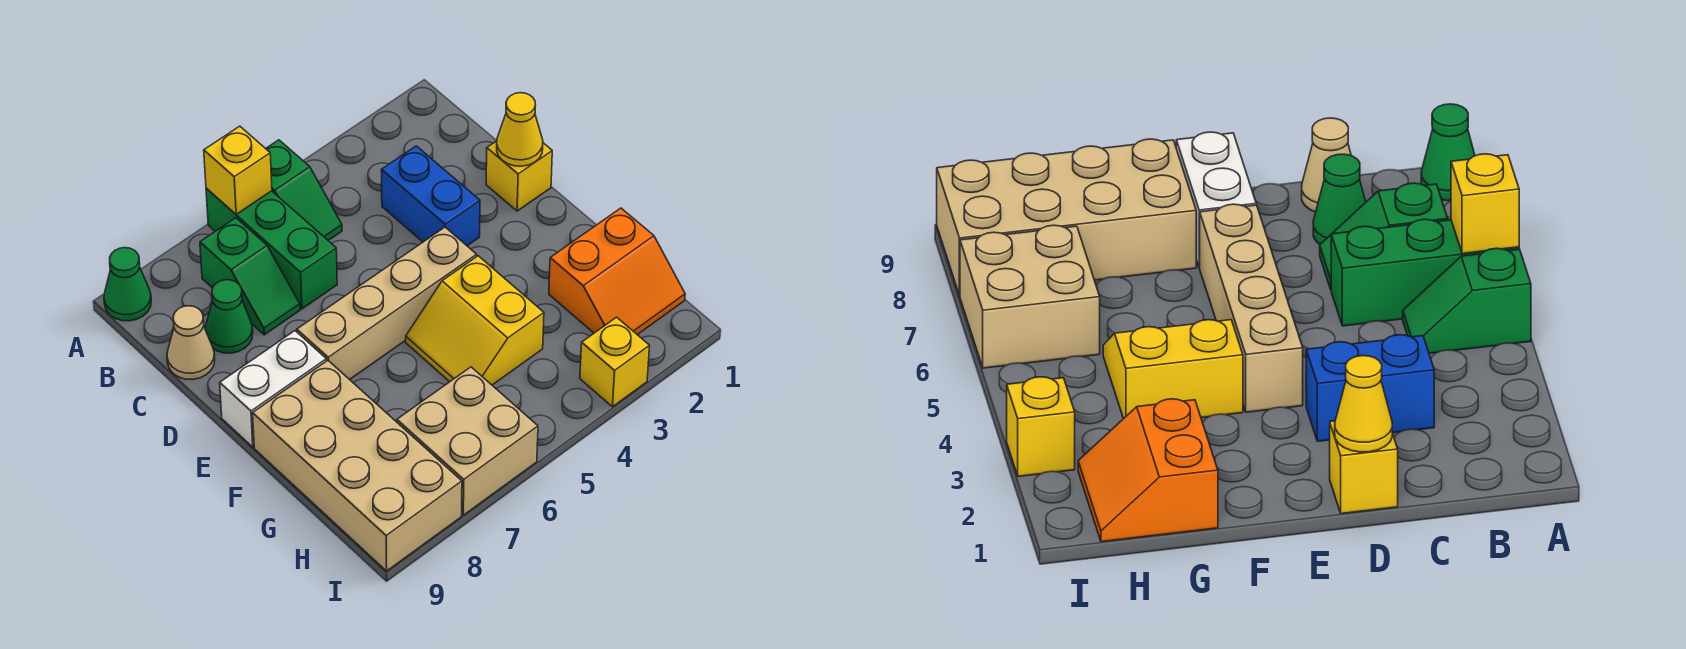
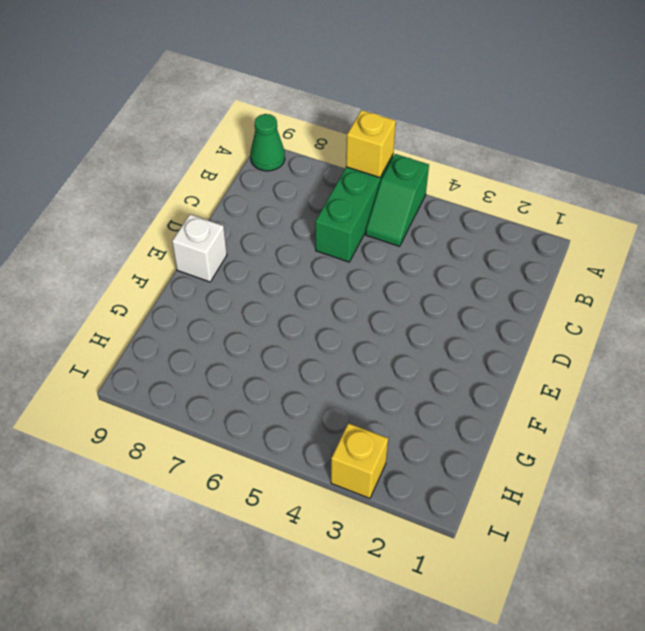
white brick E9 level 1 -> white brick E8:E9 level 1
none -> green slope B7:C7 level 1 top B
none -> blue brick C3:D3 level 1
none -> green cone C8 level 1

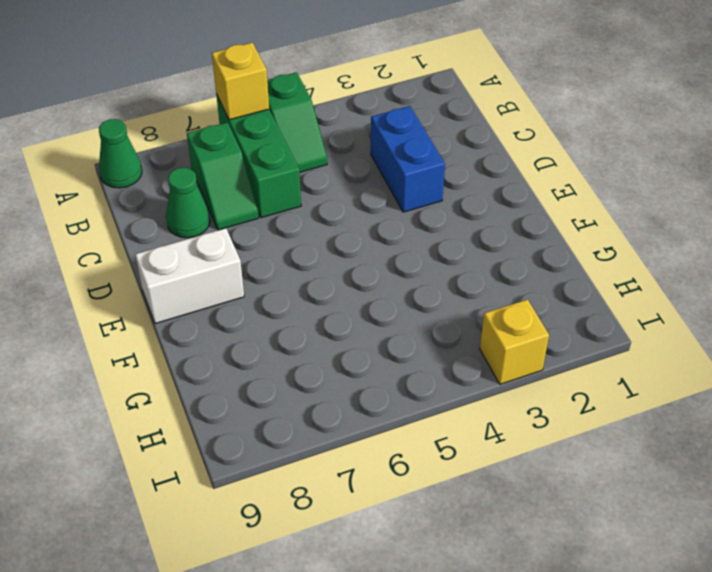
none -> tan cone C9 level 1
none -> yellow brick D1 level 1
none -> tan brick E4:E7 level 1

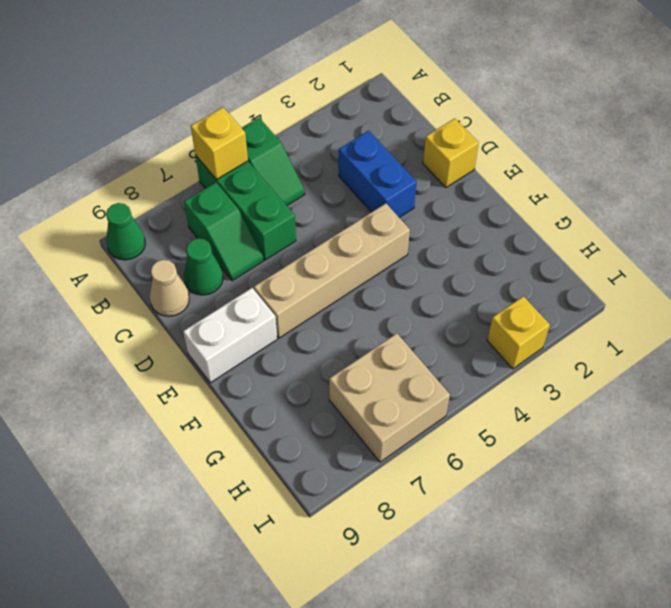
none -> yellow slope F4:G5 level 1 top 4
none -> tan brick F8:I9 level 1
none -> orange slope G1:H2 level 1 top G

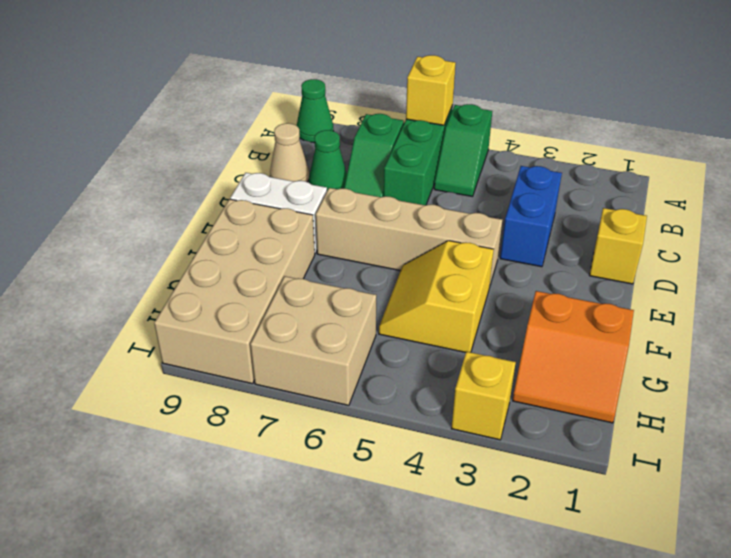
none -> yellow cone D1 level 2

